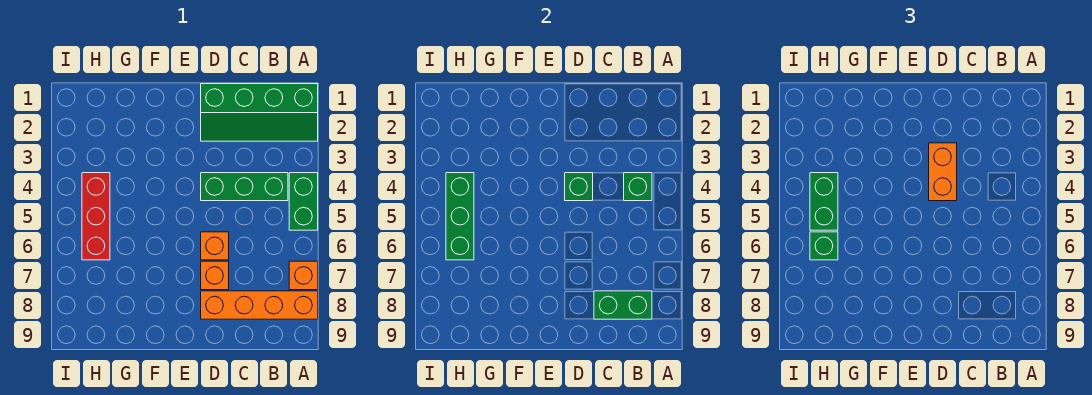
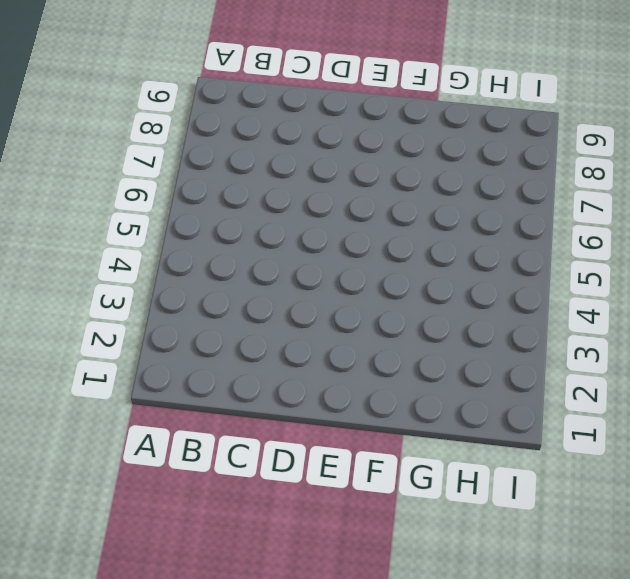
none -> green slope A1:D2 level 1 top 1
none -> green brick A4:A5 level 1
none -> orange brick A7 level 1

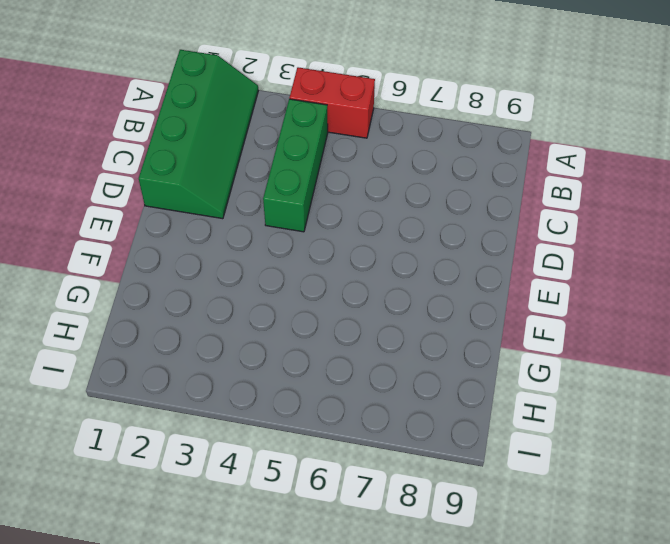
red brick A4:A5 level 1 -> green brick A4:A5 level 1
none -> orange brick A7 level 1
none -> orange brick A8:D8 level 1
none -> orange brick D6 level 1

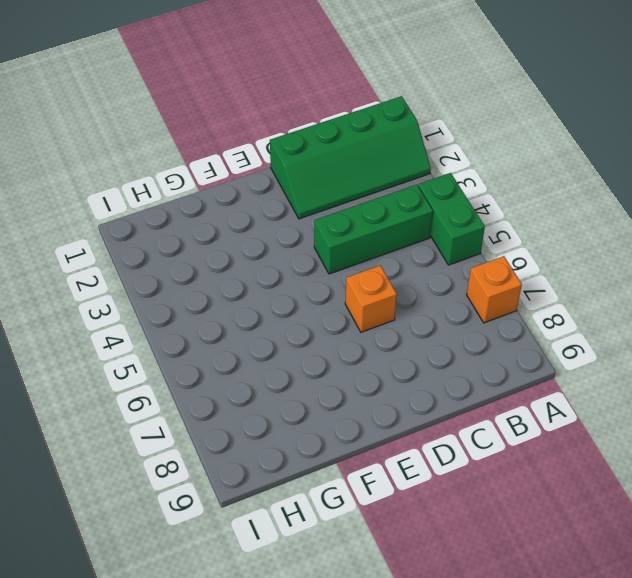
none -> orange brick A8:D8 level 1
none -> orange brick D7 level 1
none -> red brick H4:H6 level 1

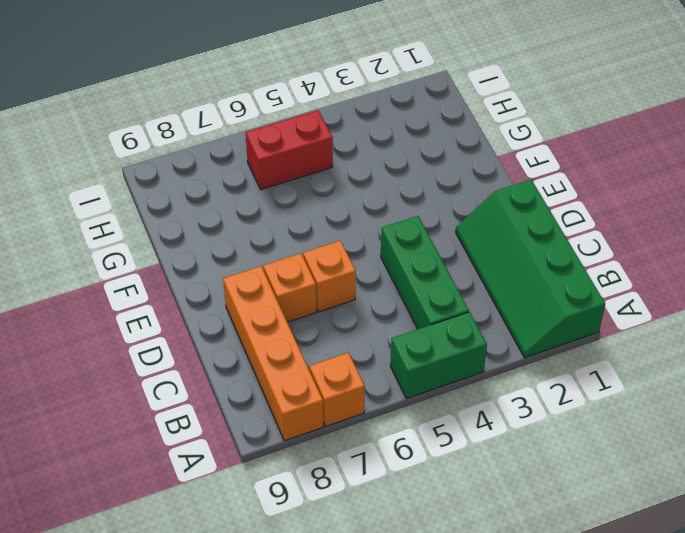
red brick H5:H6 level 1 -> red brick H4:H6 level 1
none -> green brick B4 level 2
none -> green brick B8:C8 level 2
none -> green brick D4 level 2

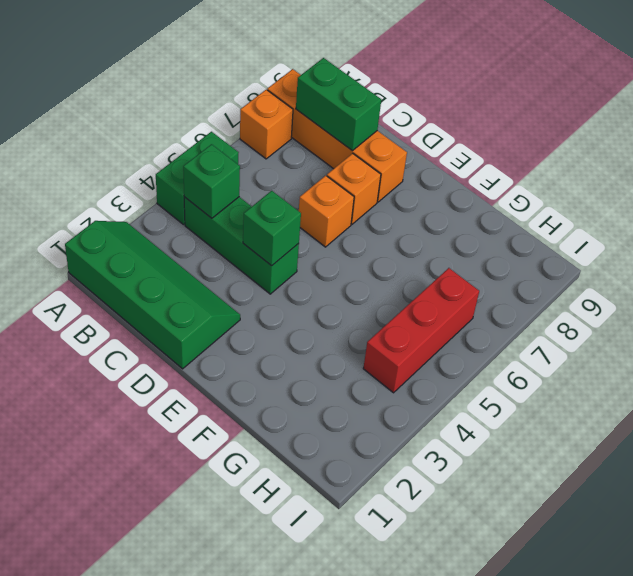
none -> green brick H4:H6 level 2
none -> orange brick D3:D4 level 3
none -> green brick H4:H5 level 3

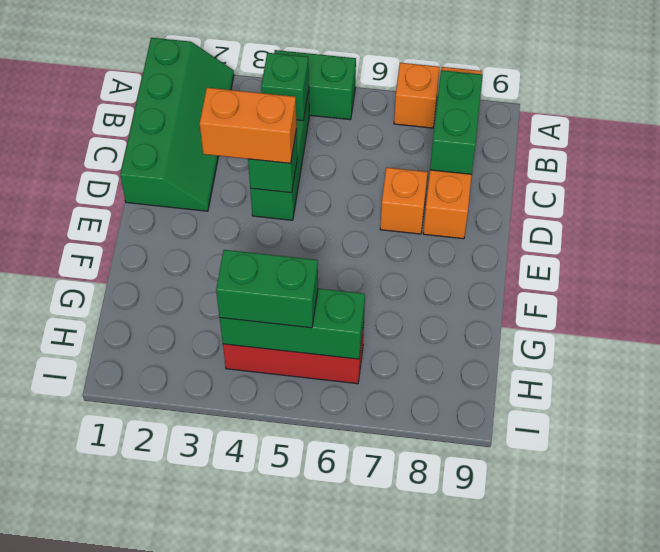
none -> orange brick D6 level 1
none -> green brick H6 level 3

